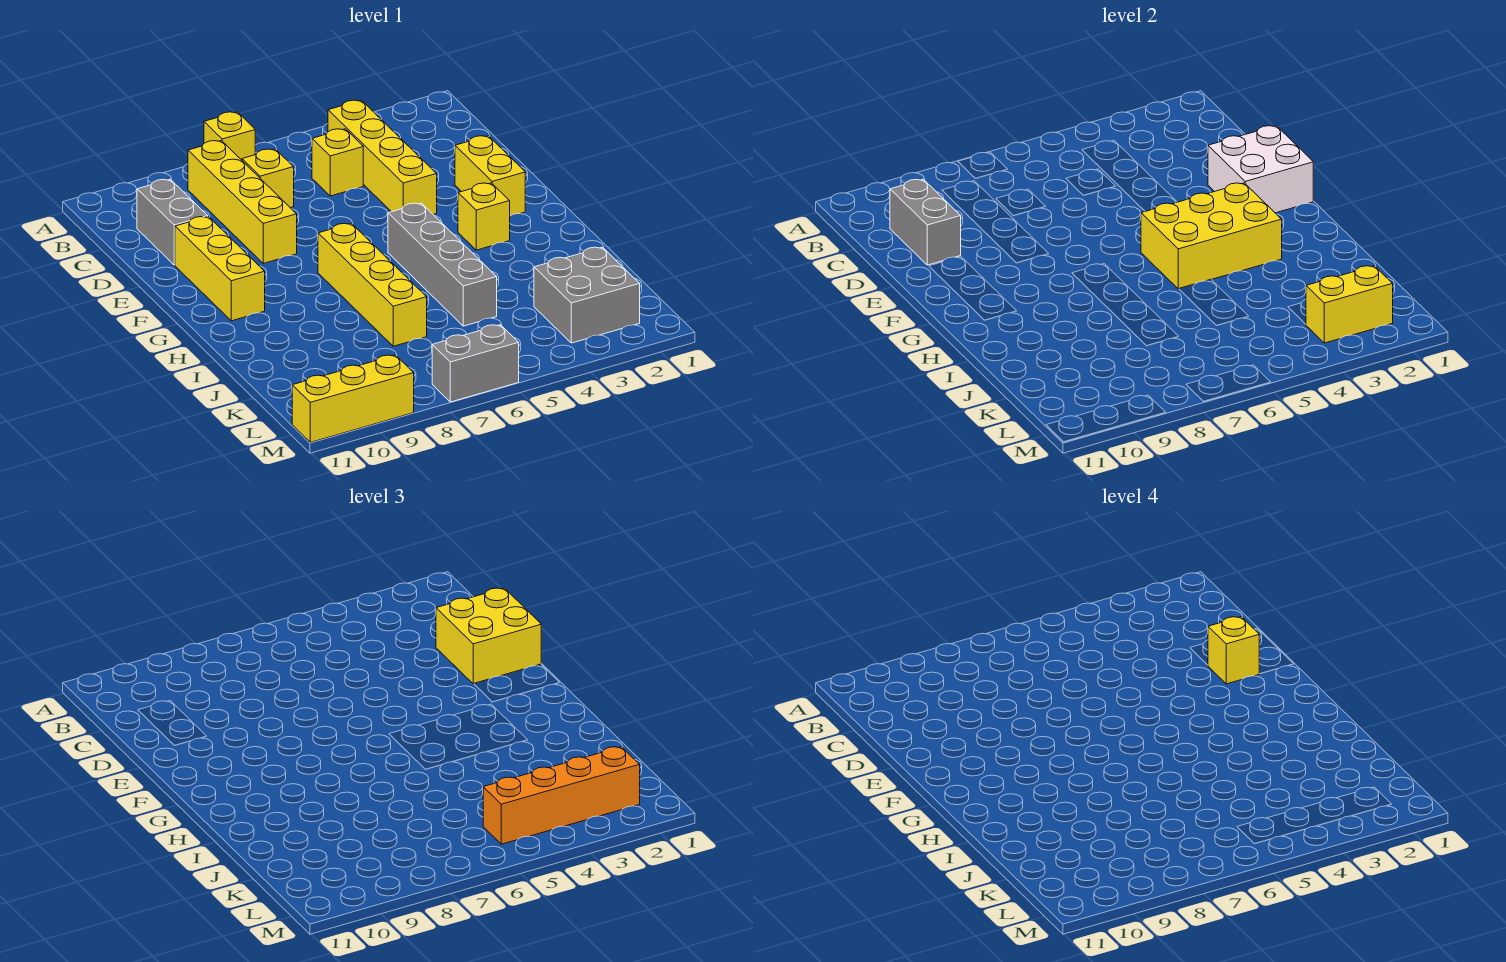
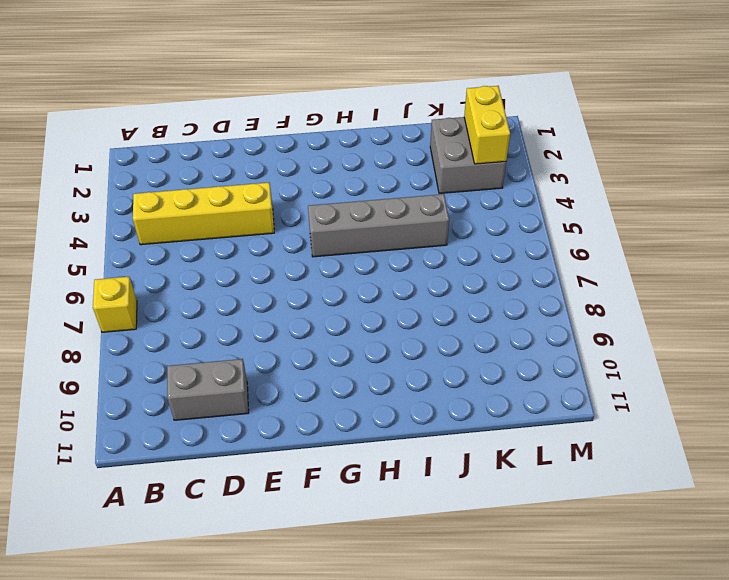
none -> yellow brick B8:E8 level 1
none -> yellow brick C5 level 1
none -> yellow brick C7 level 1

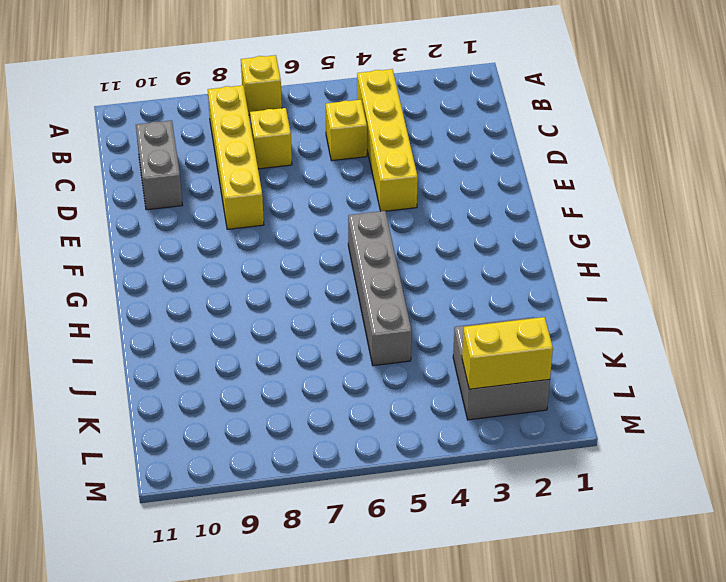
none -> yellow brick E2:F2 level 1
none -> yellow brick E10:G10 level 1
none -> yellow brick G3 level 1

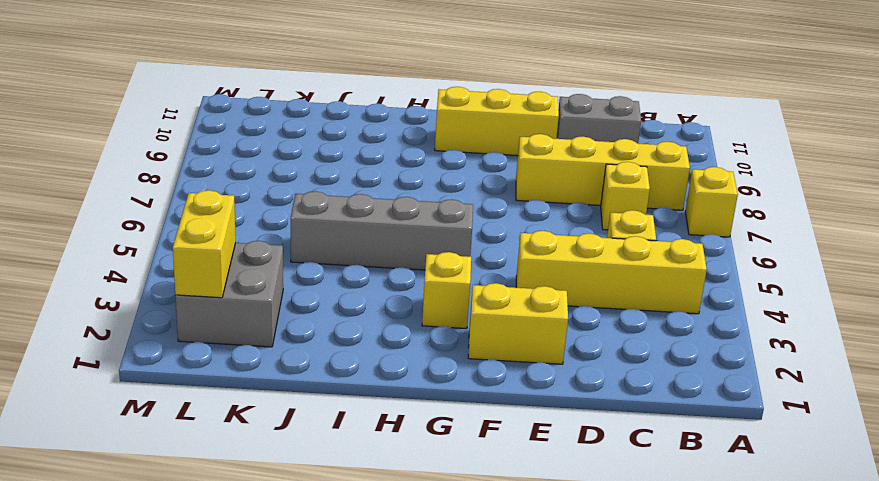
none -> yellow brick G7:J7 level 1
none -> grey brick M6:M7 level 1
none -> yellow brick M9:M11 level 1

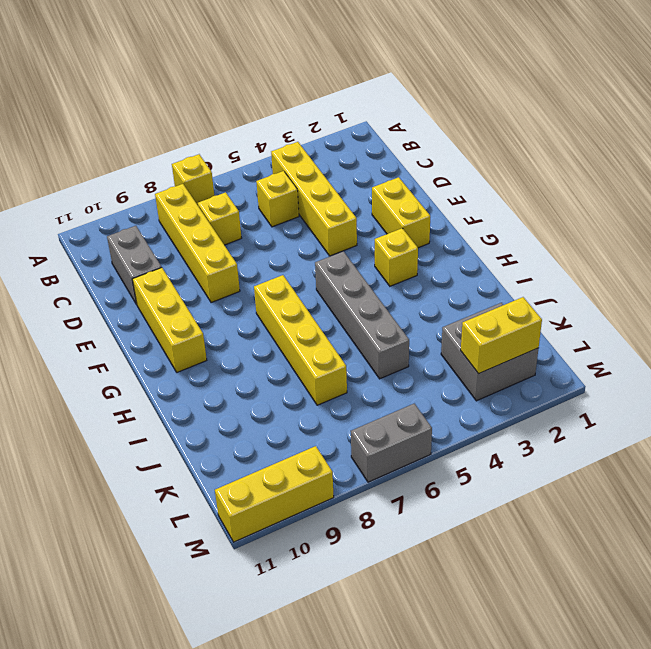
none -> grey brick C10:D10 level 2
none -> white brick E1:F2 level 2
none -> yellow brick G3:H5 level 2

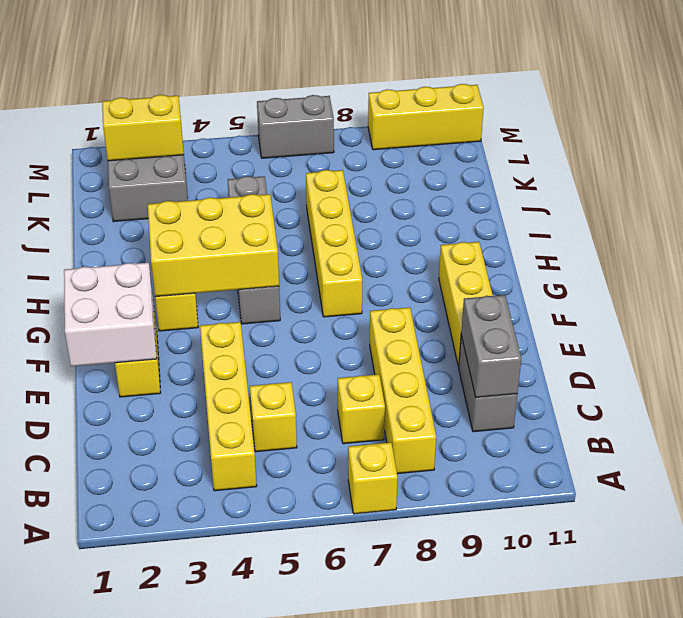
none -> yellow brick D1:E2 level 3
none -> orange brick L2:L5 level 3
none -> yellow brick E2 level 4

